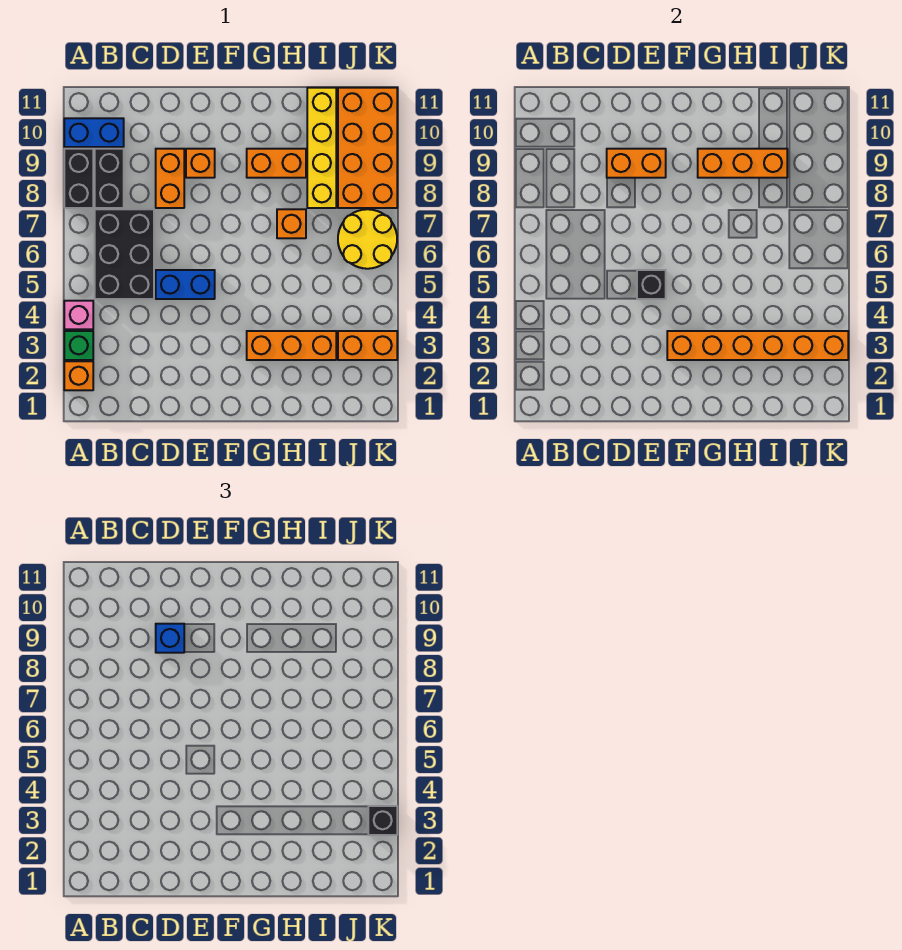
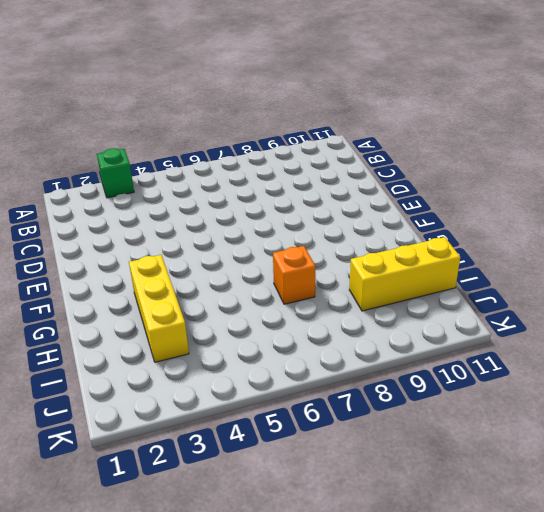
yellow brick G3:I3 level 1 -> orange brick G3:I3 level 1
yellow brick I9:I11 level 1 -> yellow brick I8:I11 level 1
none -> orange brick A2 level 1
none -> pink brick A4 level 1
none -> black brick A8:A9 level 1

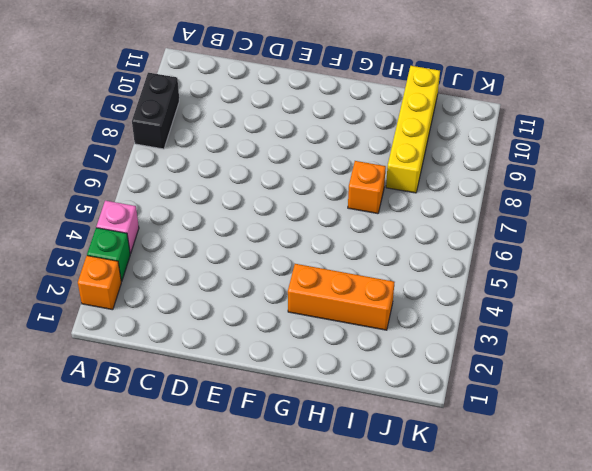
none -> blue brick A10:B10 level 1
none -> black brick B5:C7 level 1
none -> black brick B8:B9 level 1

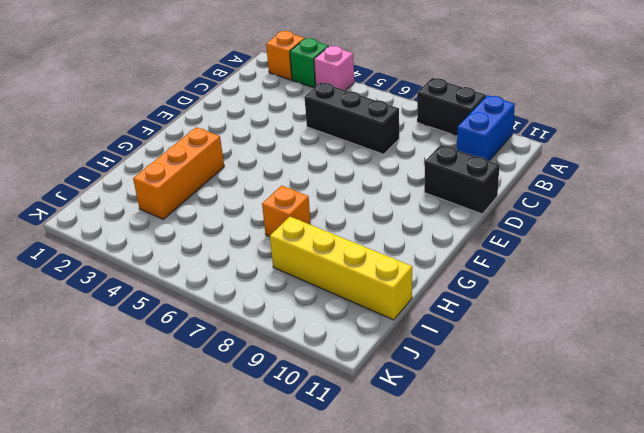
black brick C5:C7 level 1 -> black brick B5:C7 level 1
black brick D10:D11 level 1 -> black brick B8:B9 level 1
none -> blue brick D5:E5 level 1
none -> orange brick D8:D9 level 1
none -> orange brick E9 level 1

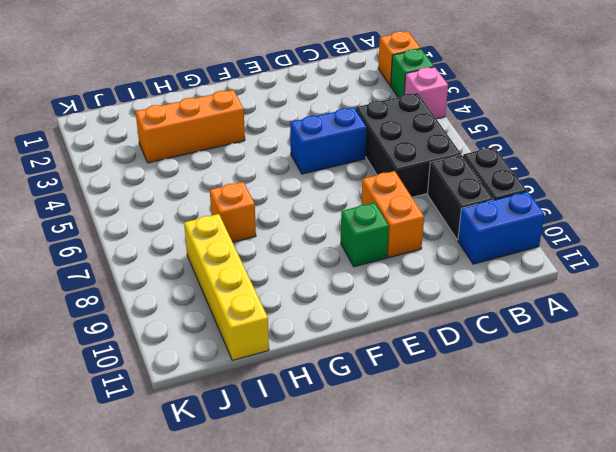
green brick E9 level 1 -> orange brick E9 level 1
none -> orange brick G9:H9 level 1
none -> orange brick J3:K3 level 1
none -> yellow round brick J6:K7 level 1

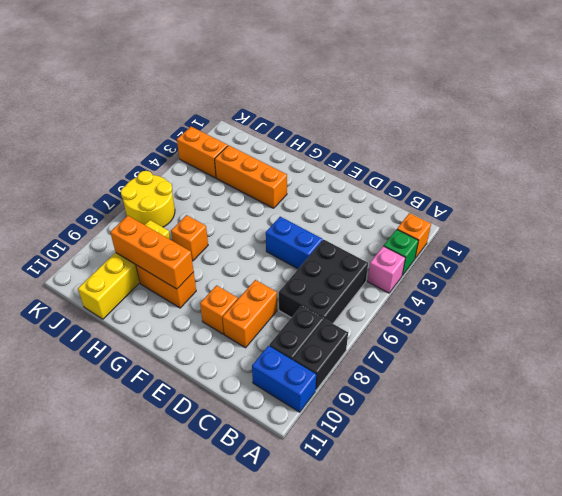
none -> orange brick J8:K11 level 1
none -> orange brick D9:E9 level 2
none -> black brick E5 level 2

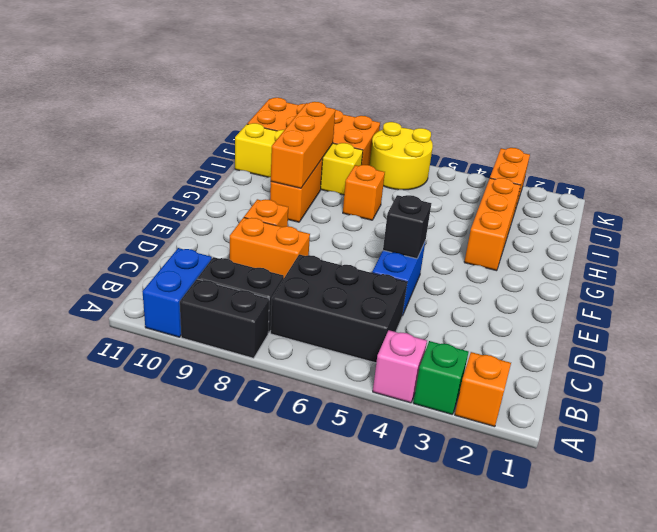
none -> orange brick D9:E9 level 2
none -> orange brick F3:K3 level 2
none -> blue brick D9 level 3

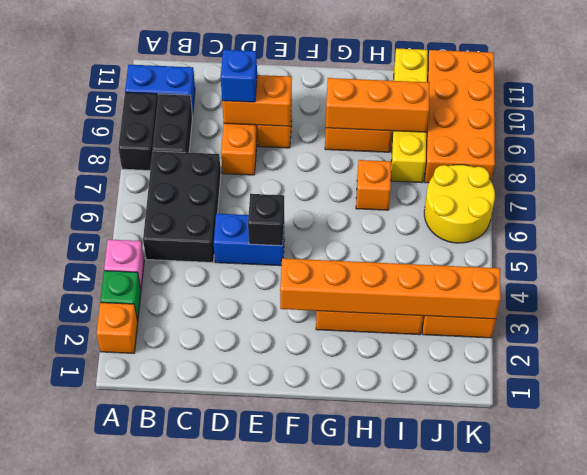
none -> black brick K3 level 3

